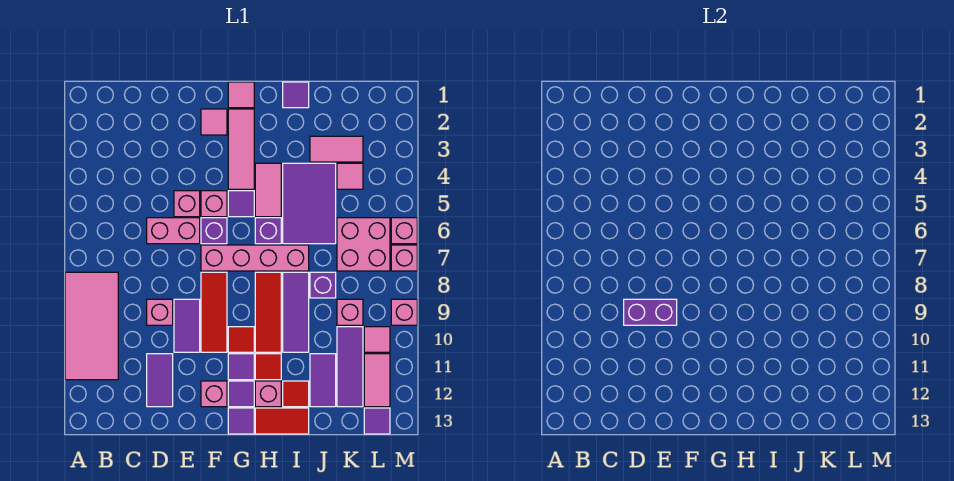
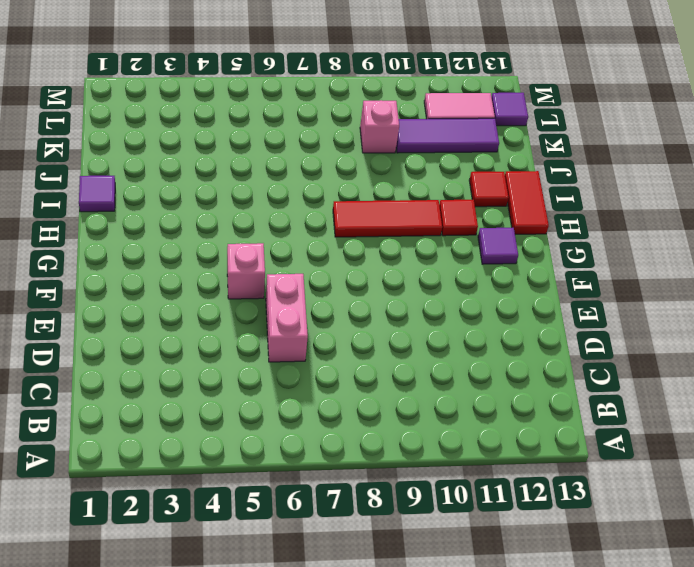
none -> pink tile A8:B11 level 1
none -> pink brick D9 level 1
none -> purple tile D11:D12 level 1
none -> pink brick E5 level 1

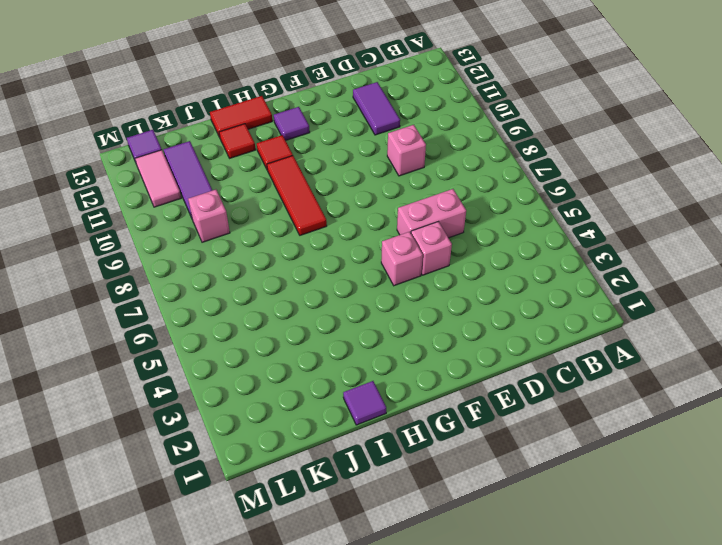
none -> pink tile A8:B11 level 1
none -> purple tile E9:E10 level 1
none -> pink tile F2 level 1
none -> purple brick F6 level 1

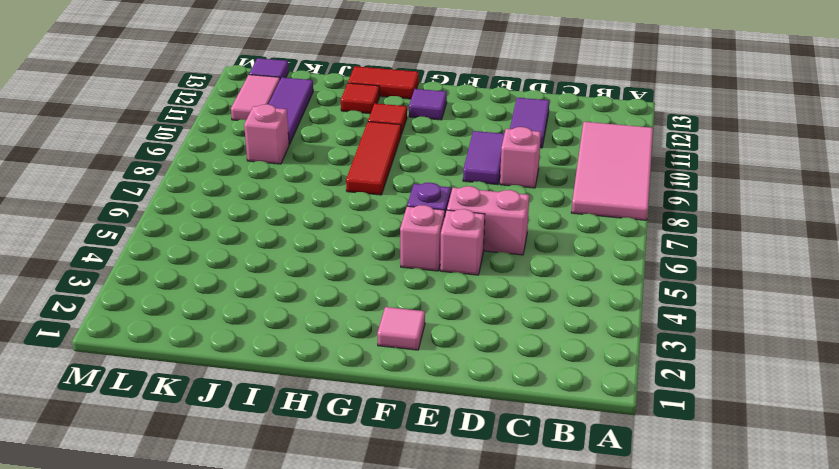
none -> pink brick F7:I7 level 1
none -> red tile F8:F10 level 1
none -> pink brick F12 level 1
none -> pink tile G1 level 1

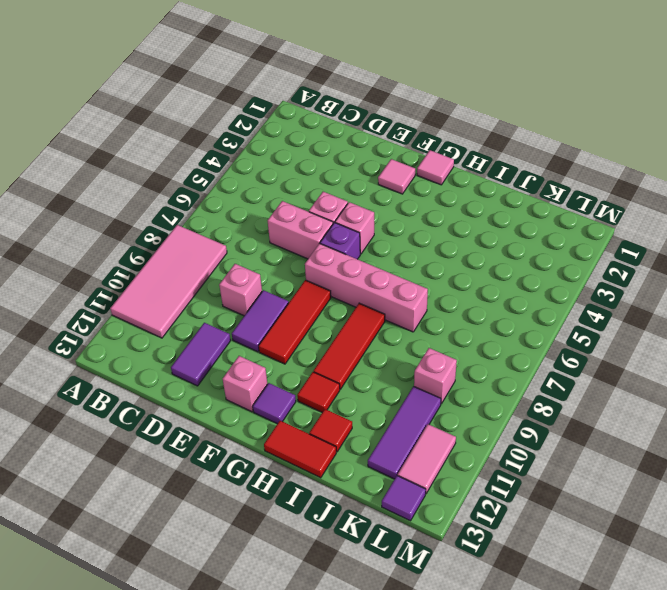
none -> pink tile G2:G4 level 1
none -> purple tile G5 level 1
none -> red tile G10 level 1
none -> purple tile G11 level 1

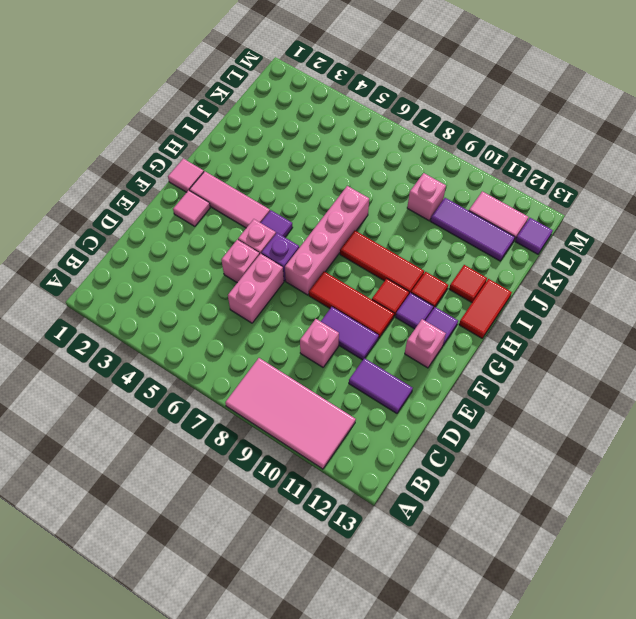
none -> purple tile G13 level 1
none -> pink tile H4:H5 level 1
none -> purple brick H6 level 1
none -> pink brick H12 level 1

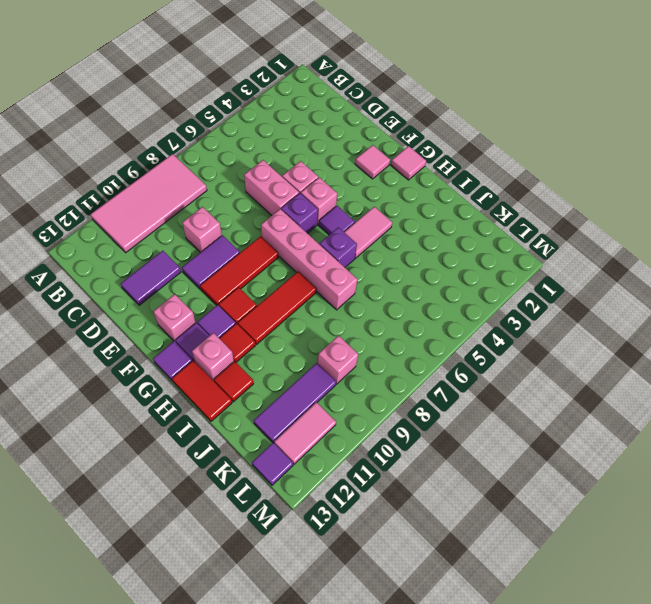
none -> pink tile G2:G4 level 1
none -> purple tile I1 level 1
none -> purple tile I4:J6 level 1
none -> purple tile I8:I10 level 1

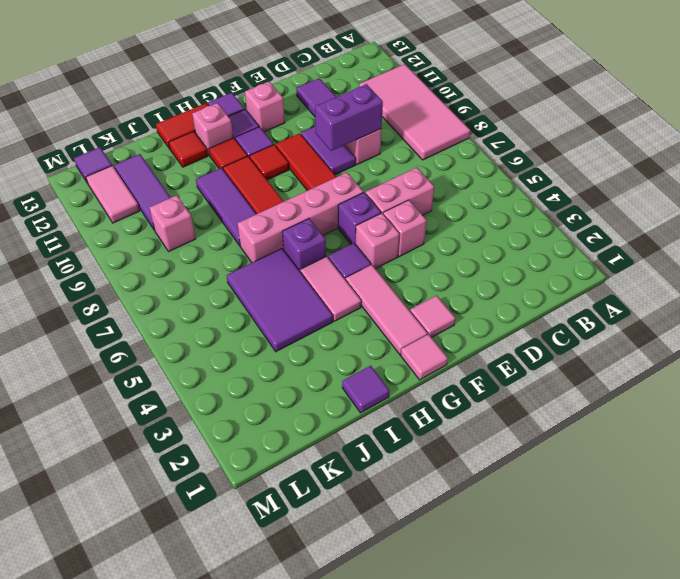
none -> pink tile J3:K3 level 1
none -> purple brick J8 level 1
none -> purple tile J11:J12 level 1
none -> pink tile K4 level 1

